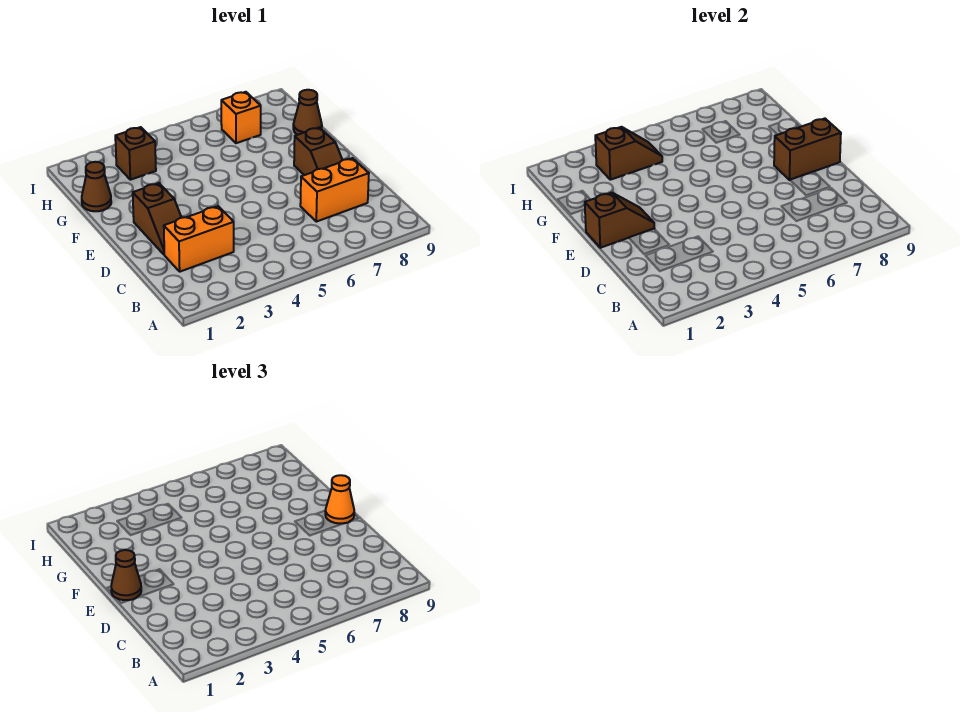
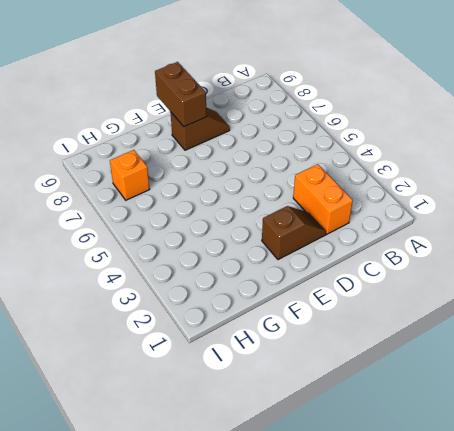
none -> orange brick C7:C8 level 1
none -> brown cone G1 level 1
none -> brown cone G9 level 1

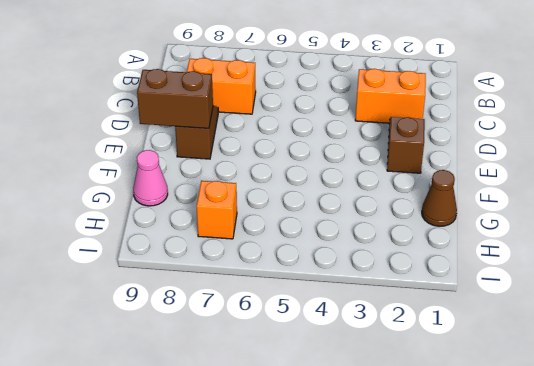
pink cone G9 level 1 -> brown cone G9 level 1
none -> brown brick H3 level 1
none -> brown slope E1:E2 level 2 top 1
none -> brown slope H3:H4 level 2 top 3

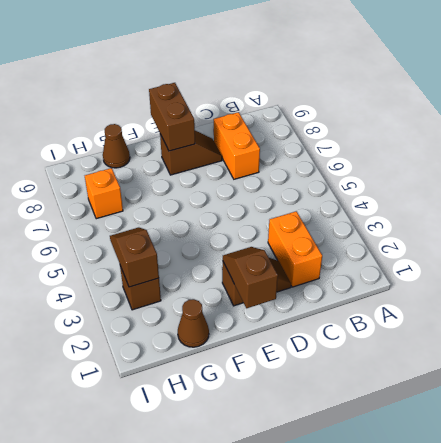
none -> brown cone E1 level 3
none -> orange cone E9 level 3

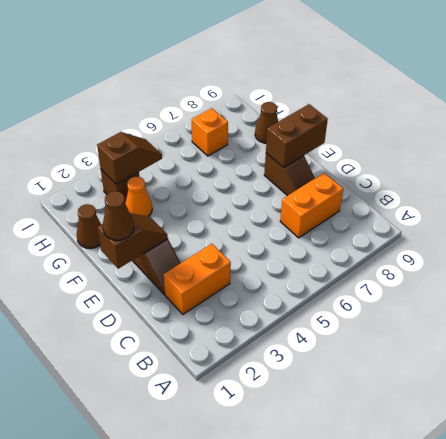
orange cone G3 level 1 -> orange cone E9 level 3

